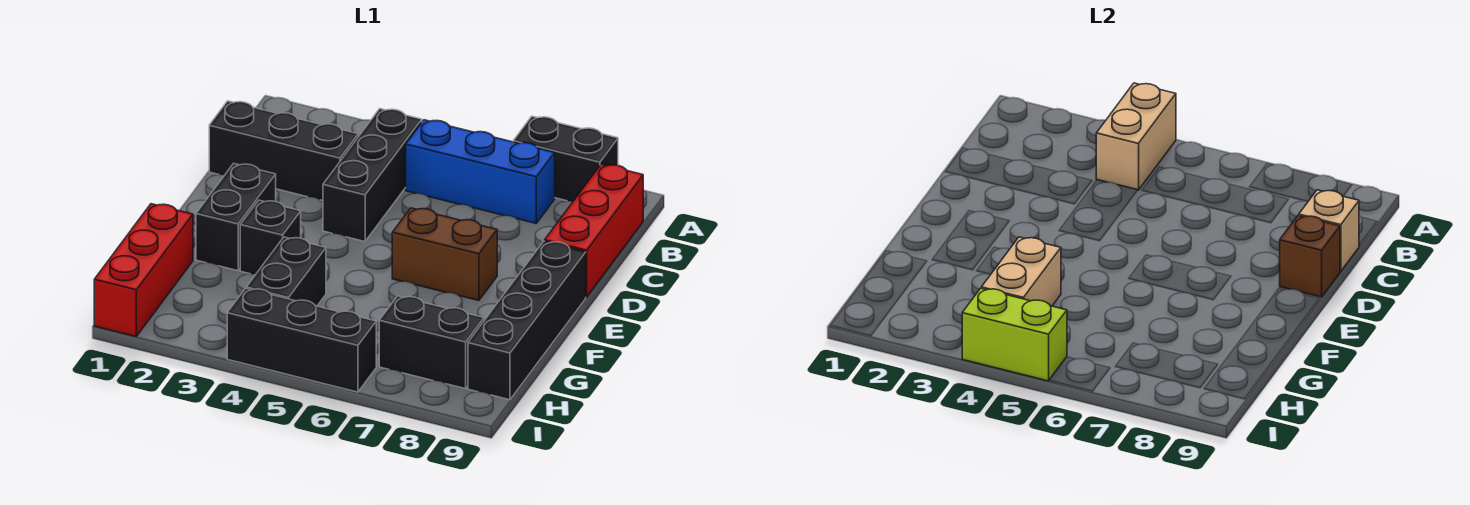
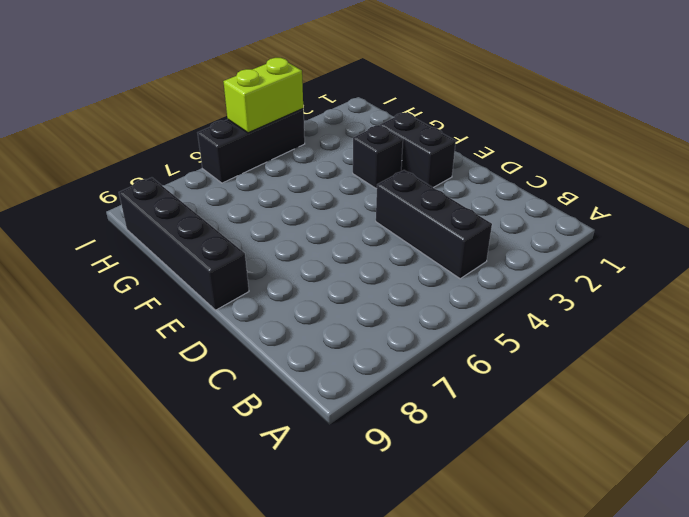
none -> black brick A7:A8 level 1
none -> blue brick B5:B7 level 1
none -> red brick B9:D9 level 1

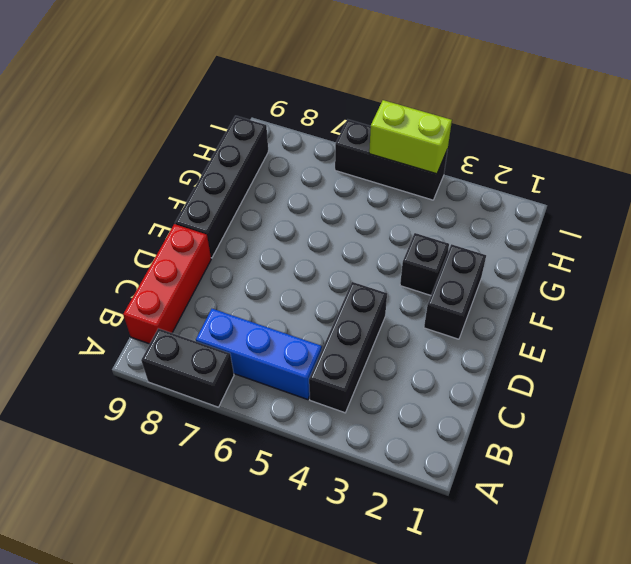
none -> black brick C1:C3 level 1
none -> brown brick E6:E7 level 1
none -> red brick G1:I1 level 1

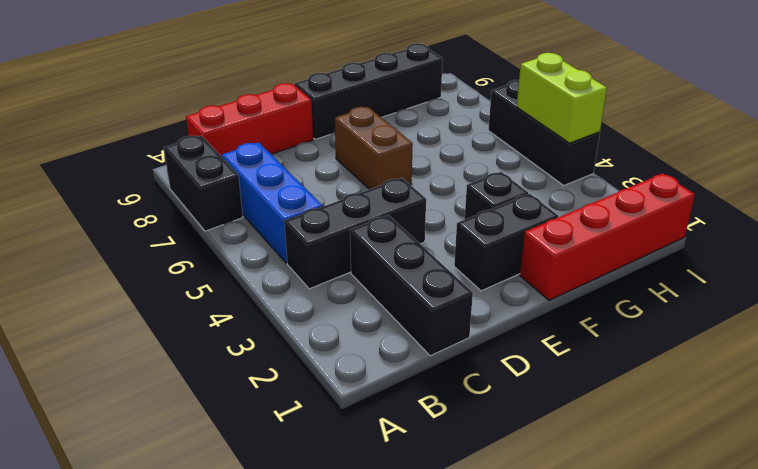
red brick F1:I1 level 1 -> red brick G1:I1 level 1
none -> black brick G4:H4 level 1
none -> black brick H7:H8 level 1
none -> tan brick A4:B4 level 2

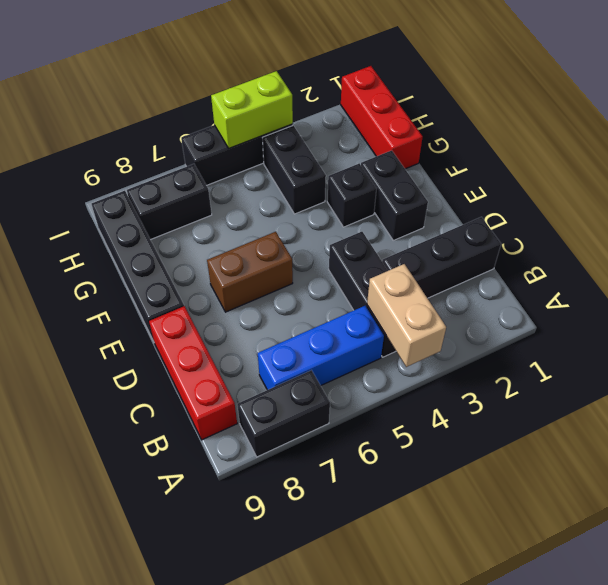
none -> tan brick C9 level 2
none -> brown brick D9 level 2
none -> tan brick G4:H4 level 2

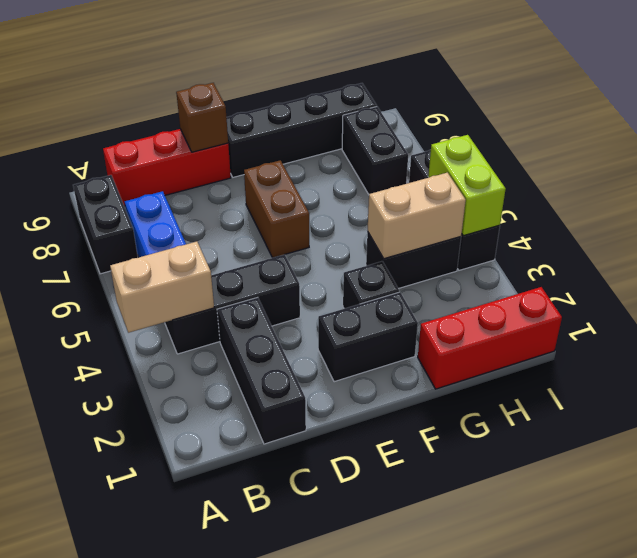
none -> tan brick C9 level 2

